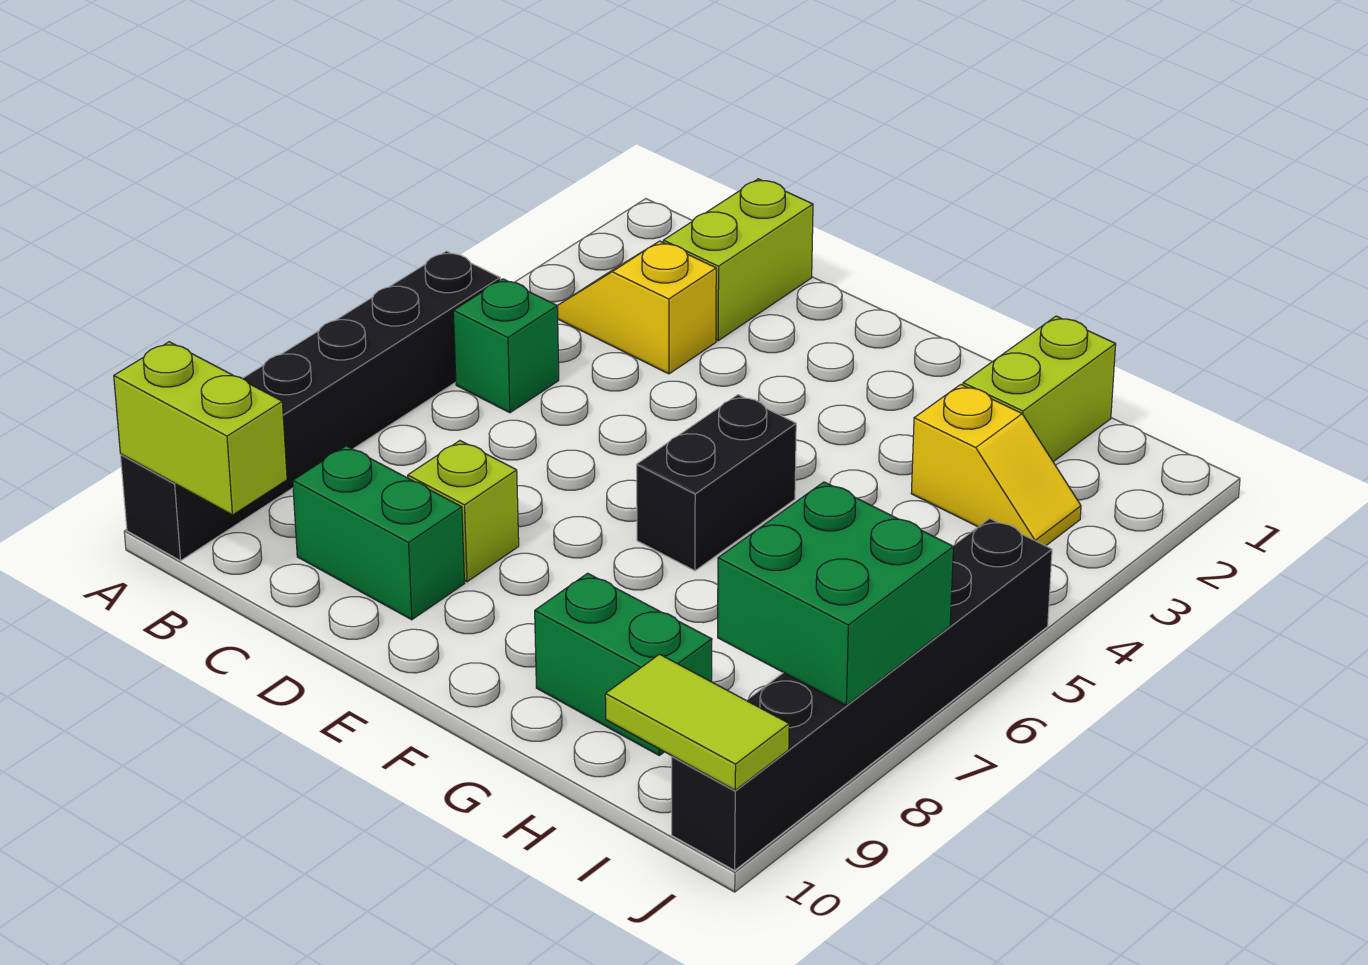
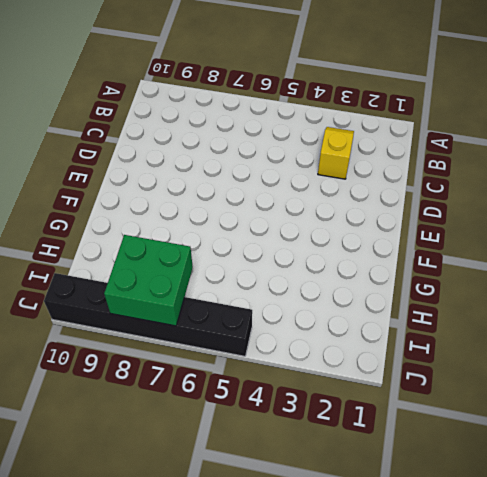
none -> black brick A5:A10 level 1
none -> green brick B5 level 1
none -> lime brick C1:C2 level 1

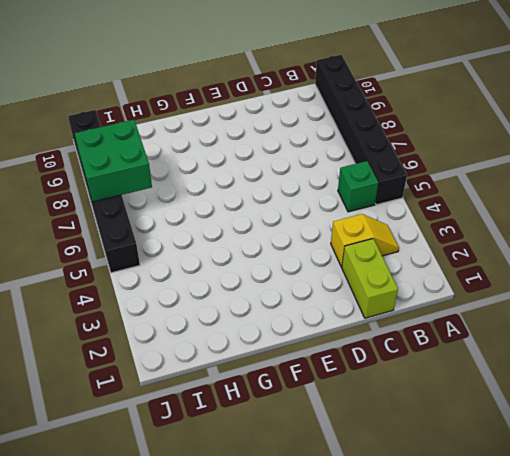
none -> green brick C9:D9 level 1
none -> lime brick D8 level 1
none -> black brick F5:F6 level 1

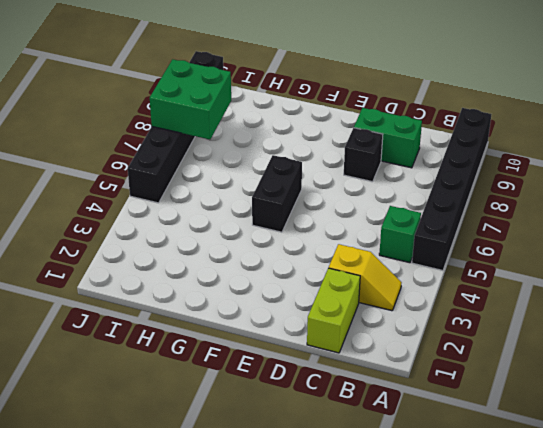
black brick D8 level 1 -> lime brick D8 level 1
none -> green brick G9:H9 level 1
none -> lime brick H1:H2 level 1
none -> yellow slope H3:I3 level 1 top H

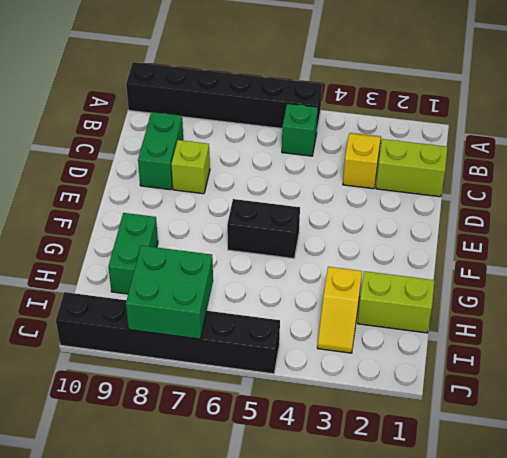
none -> lime brick A10:B10 level 2
none -> lime tile I10:J10 level 2

